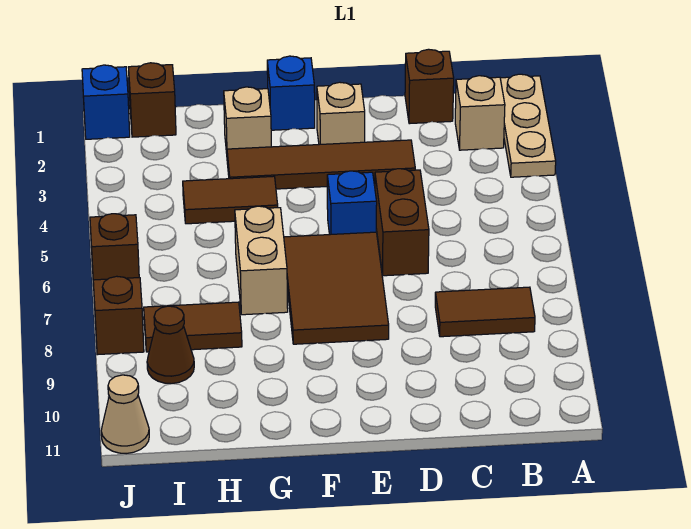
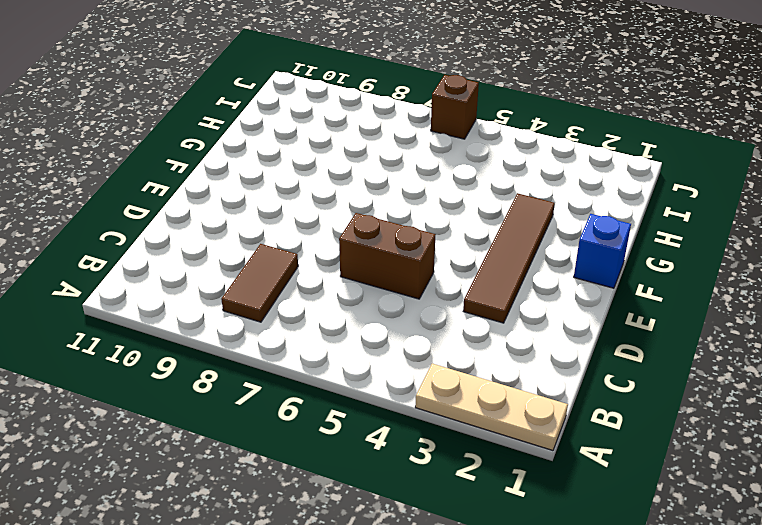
none -> tan brick B2 level 1
none -> brown brick C1 level 1
none -> tan brick E2 level 1

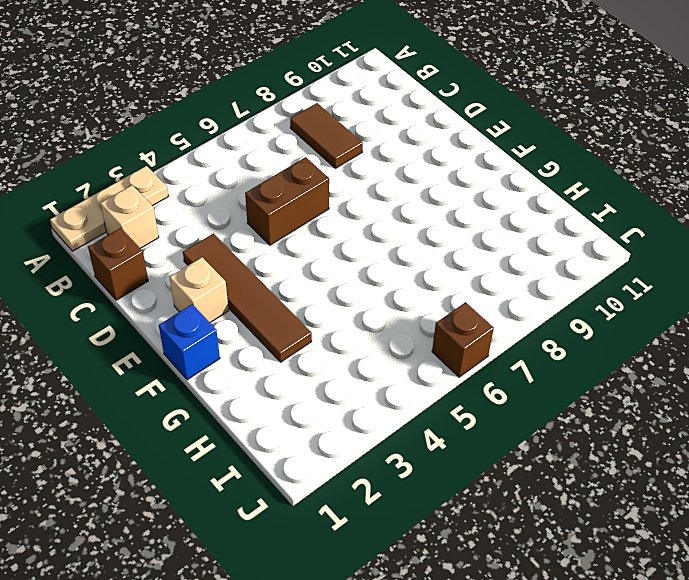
none -> blue brick E5 level 1
none -> brown tile E6:F8 level 1
none -> tan brick G2 level 1

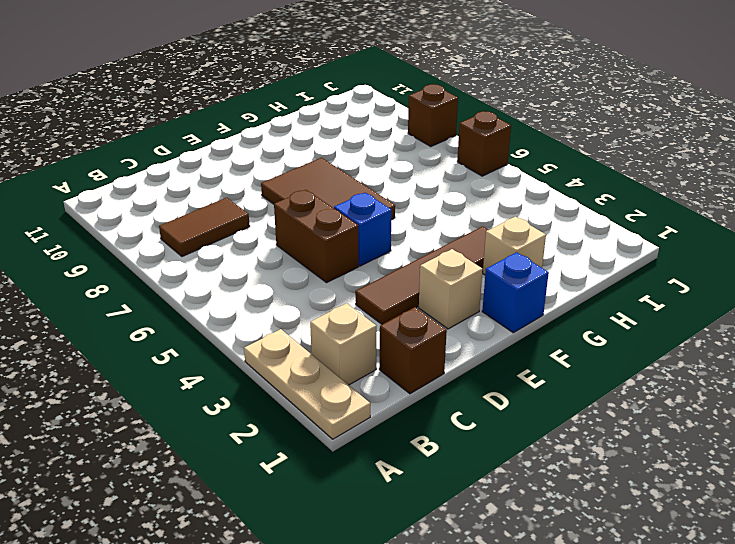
none -> brown tile G4:H4 level 1
none -> tan brick G6:G7 level 1
none -> brown tile H8:I8 level 1

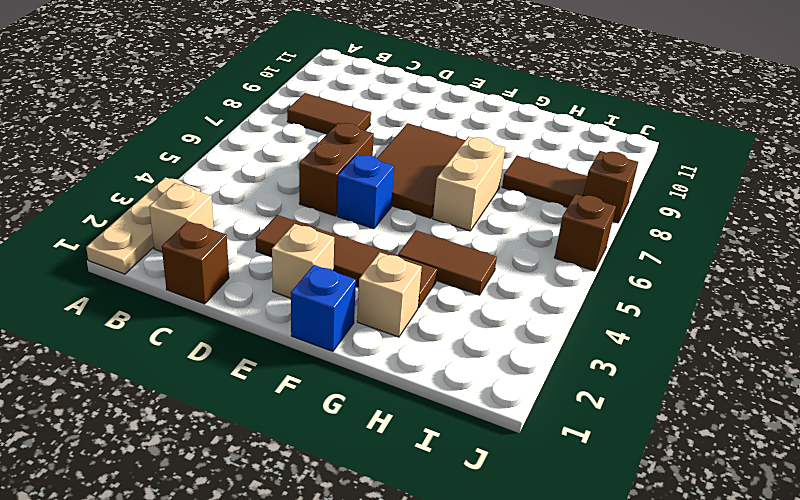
none -> brown brick I1 level 1
none -> brown cone I9 level 1
none -> blue brick J1 level 1

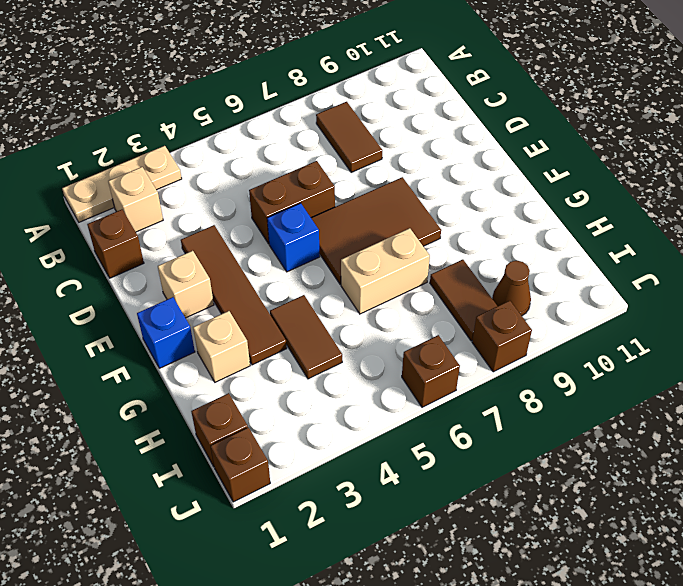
brown brick J1 level 1 -> blue brick J1 level 1
none -> tan cone J11 level 1

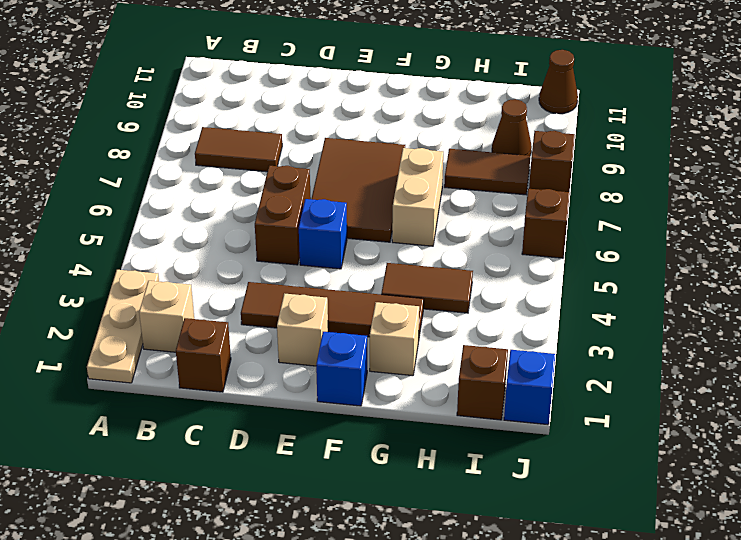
brown cone J11 level 1 -> tan cone J11 level 1

